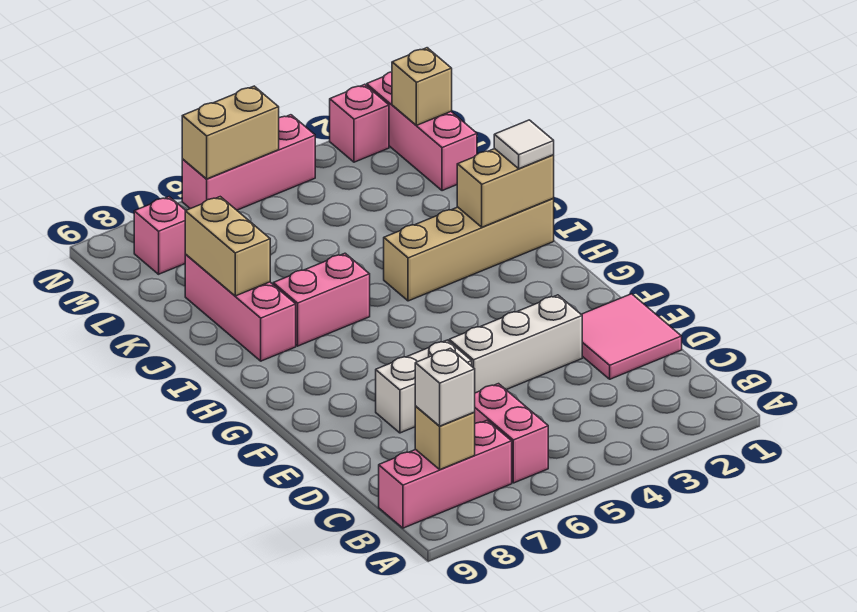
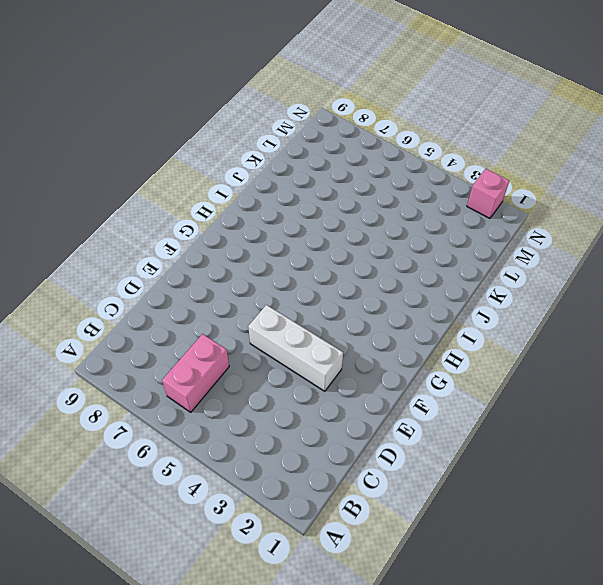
none -> pink brick B7:B9 level 1
none -> pink tile D1:E2 level 1
none -> white brick E6:E7 level 1

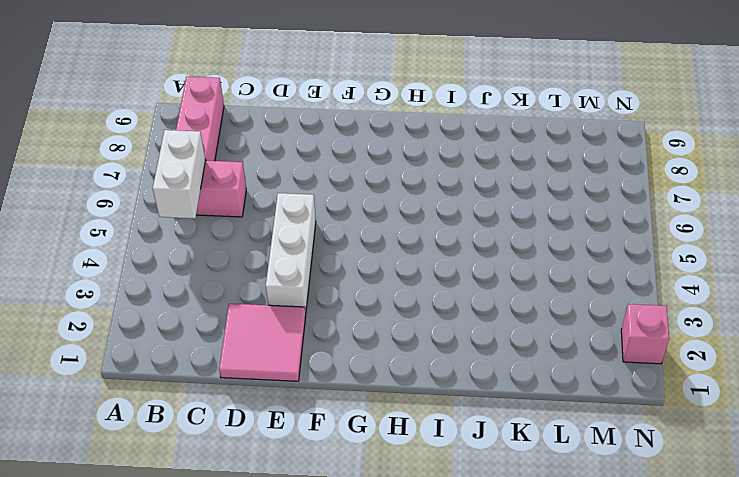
white brick B5:B6 level 2 -> white brick E6:E7 level 1
none -> tan brick I1:I4 level 1
none -> pink brick I6:I7 level 1
none -> pink brick I8:K8 level 1

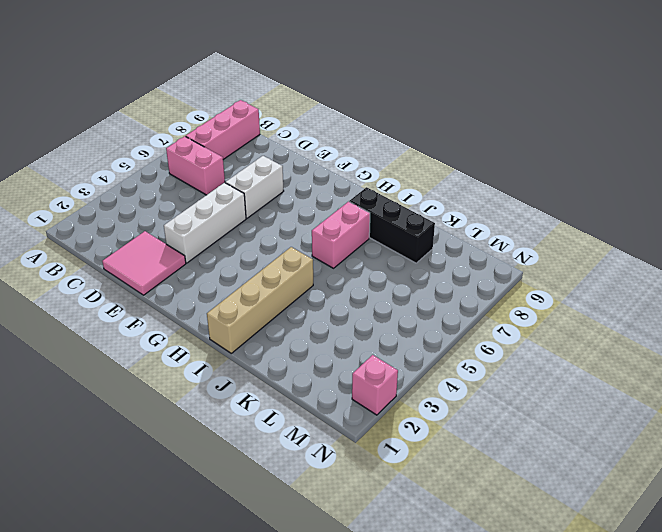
black brick I8:K8 level 1 -> pink brick I8:K8 level 1
none -> pink brick L1:N1 level 1
none -> pink brick M8 level 1
none -> pink brick N4:N6 level 1

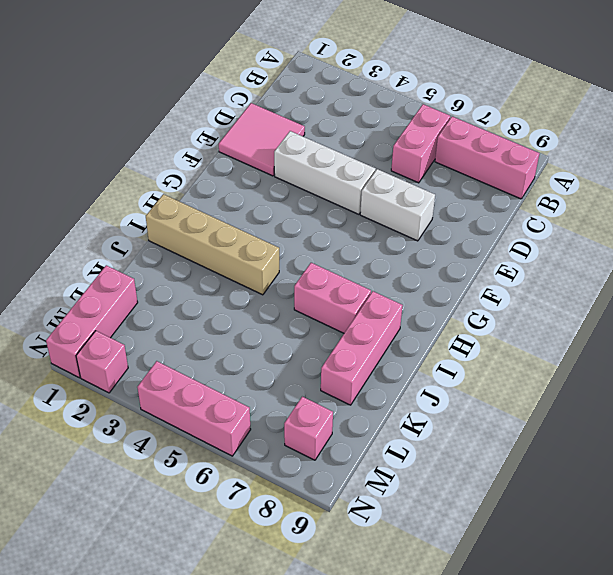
none -> tan brick B8 level 2
none -> tan brick I1:I2 level 2
none -> tan brick J8:K8 level 2

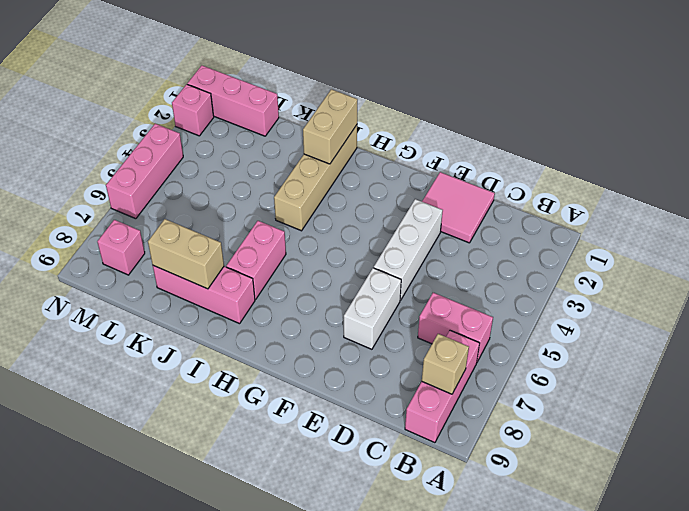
none -> tan brick M1 level 2
none -> tan brick N5:N6 level 2
none -> white brick B8 level 3

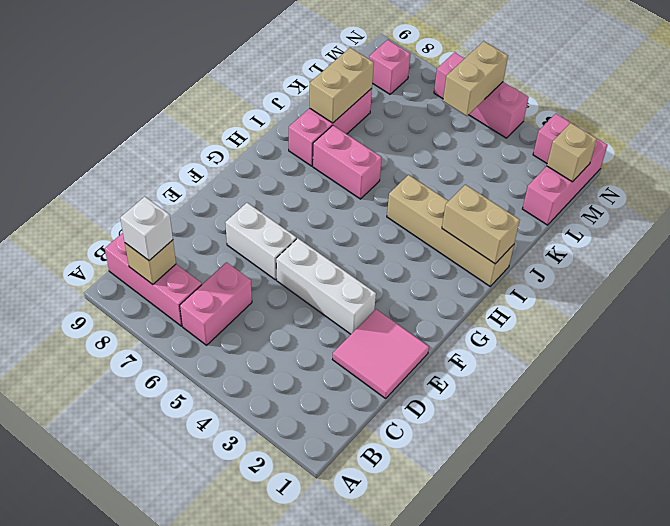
tan brick M5:N5 level 2 -> tan brick N5:N6 level 2
none -> white tile I1 level 3

